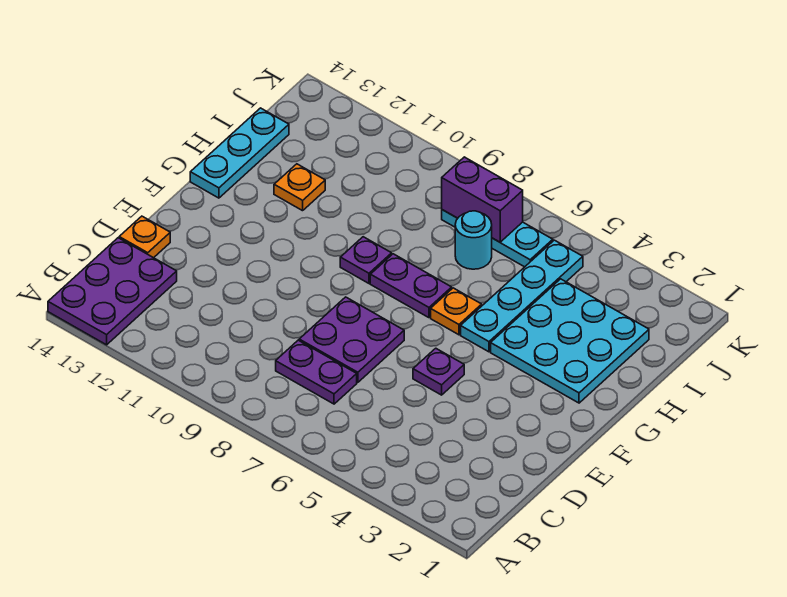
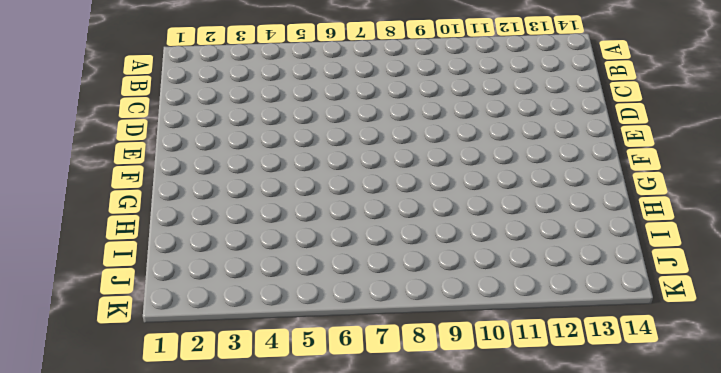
none -> purple plate A13:C14 level 1
none -> purple plate C7:C8 level 1
none -> purple plate D7:E8 level 1

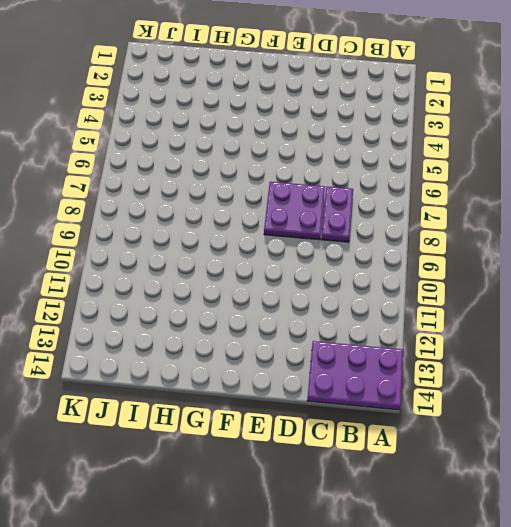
none -> orange plate D14 level 1
none -> purple plate E5 level 1
none -> cyan plate G2:I4 level 1

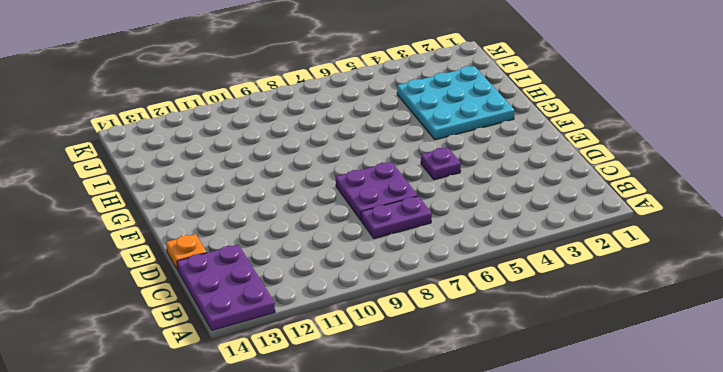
none -> cyan plate G5:J5 level 1
none -> orange plate G6 level 1
none -> purple plate G7:G8 level 1

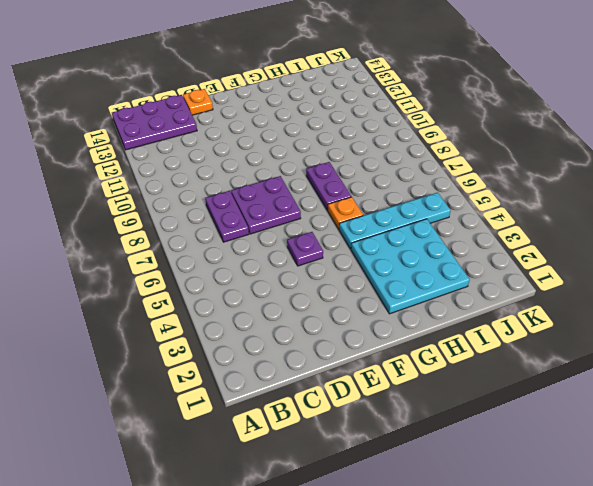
none -> purple plate G9 level 1
none -> cyan plate G14:I14 level 1
none -> orange plate H12 level 1

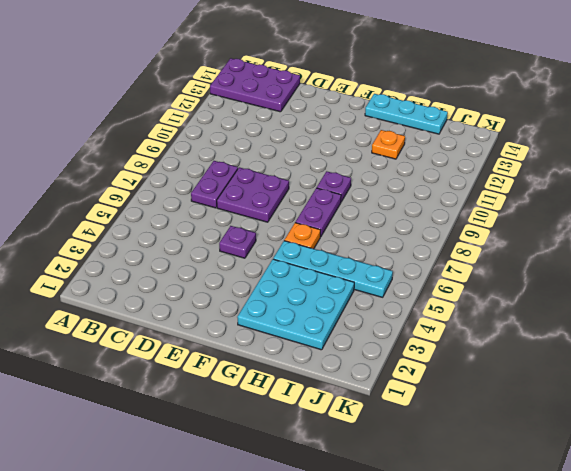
none -> orange plate D14 level 1
none -> cyan round brick I7 level 1
none -> cyan plate J6:J8 level 1

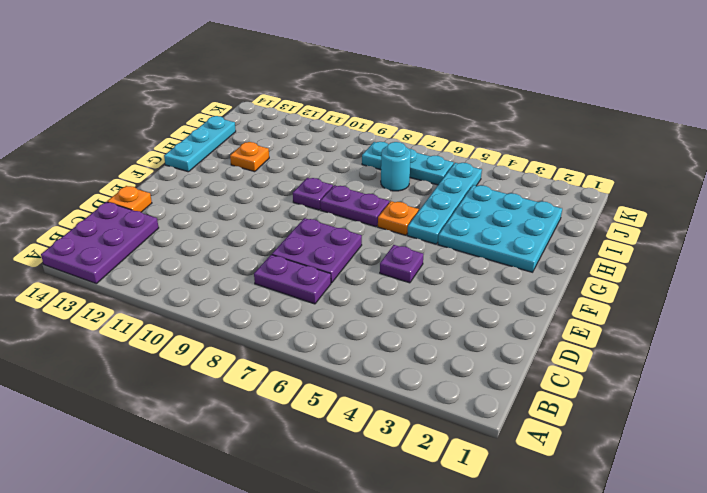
none -> purple brick J7:J8 level 2

